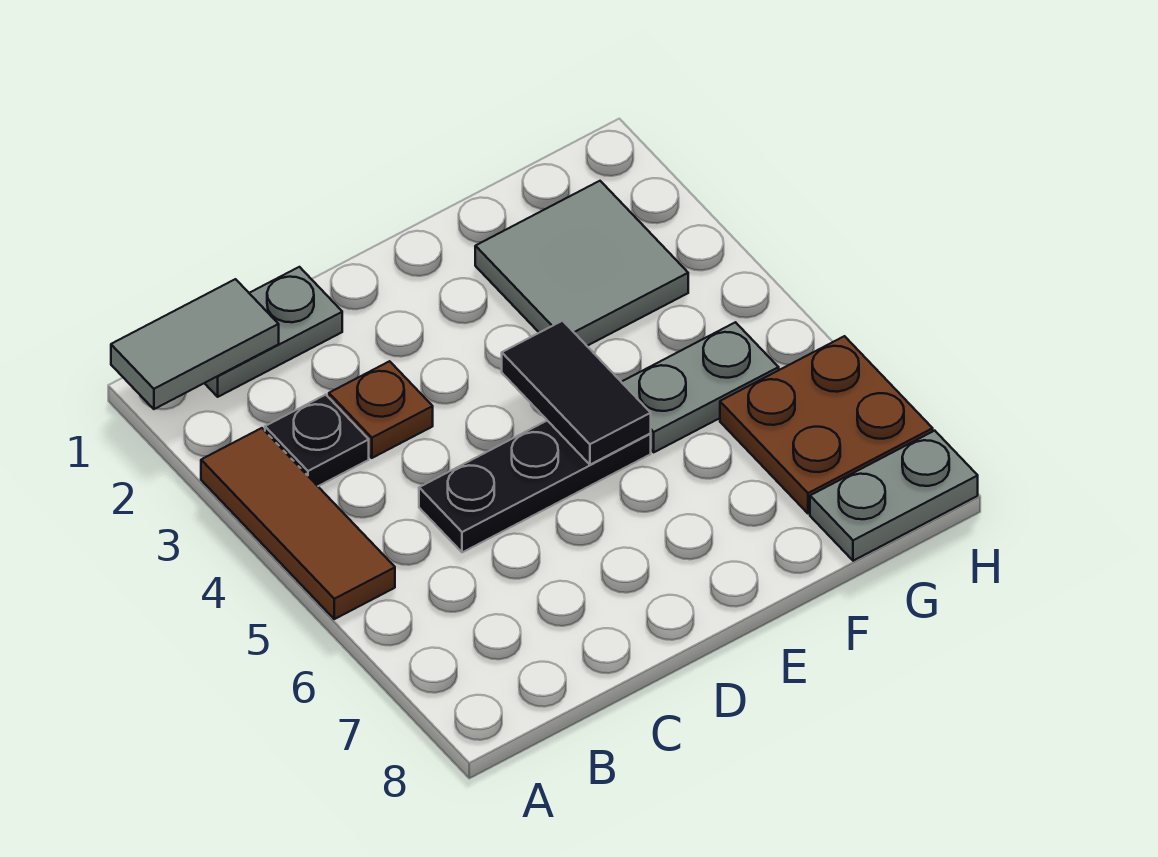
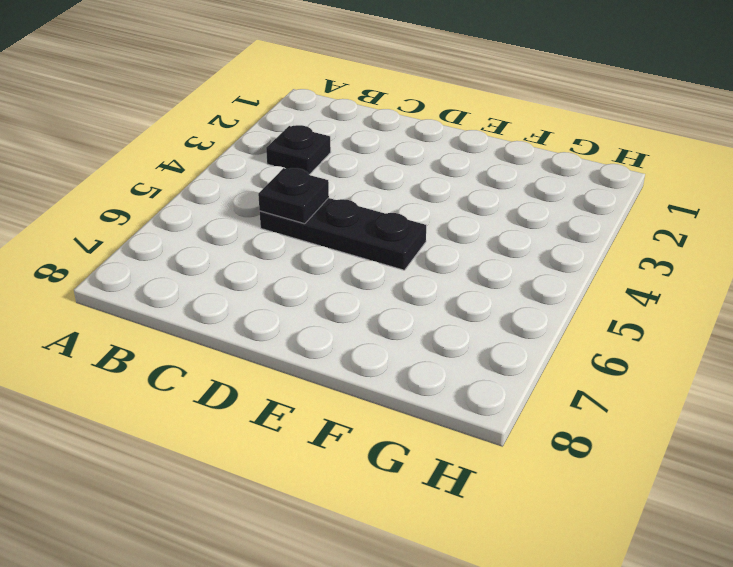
black plate C5 level 2 -> none
none -> brown tile A3:A5 level 1
none -> grey plate B1:C1 level 1

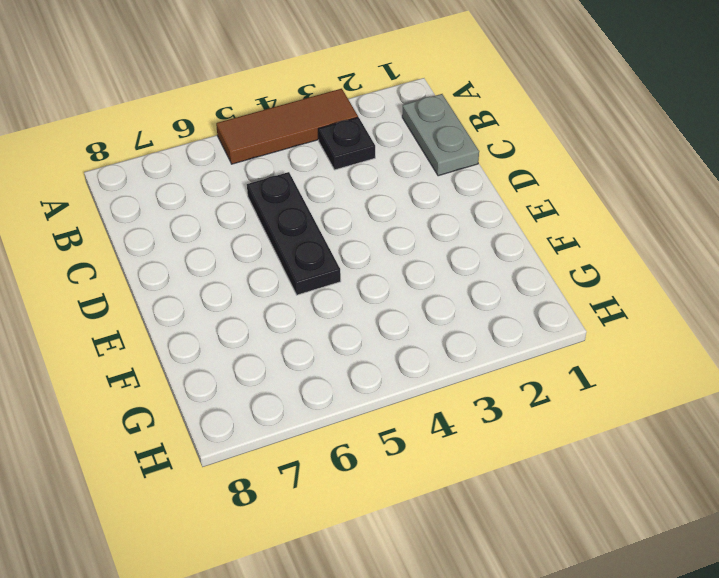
none -> brown plate C3 level 1
none -> grey tile F2:G3 level 1

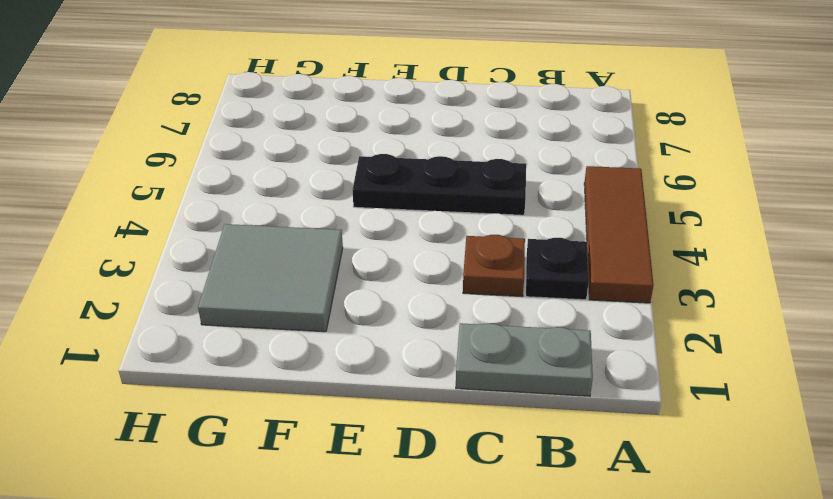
none -> grey plate F5:G5 level 1
none -> brown plate G6:H7 level 1

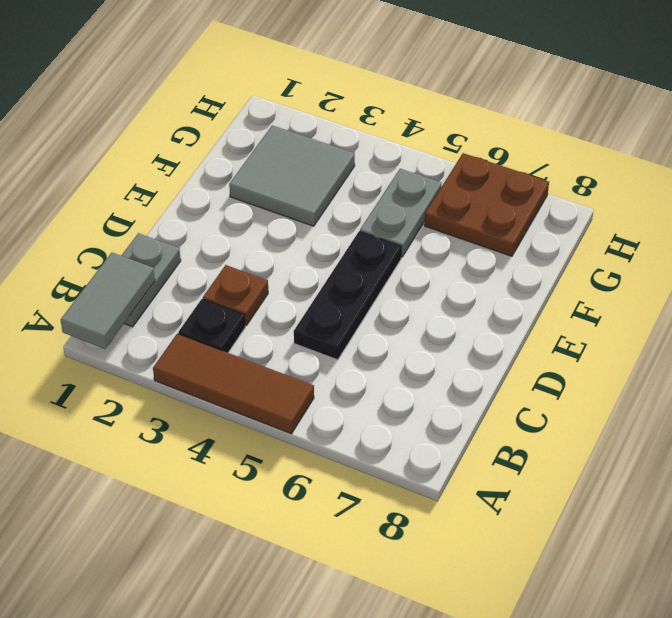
none -> grey plate G8:H8 level 1
none -> black tile E4:E5 level 2

